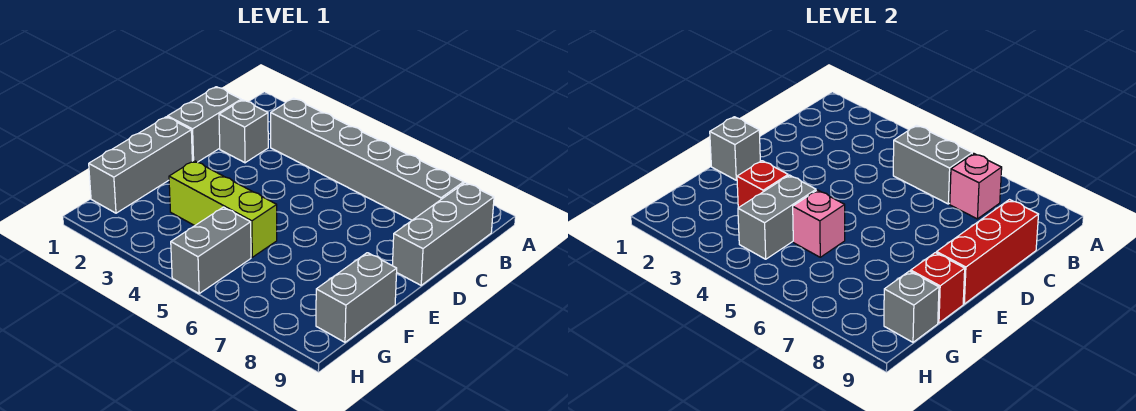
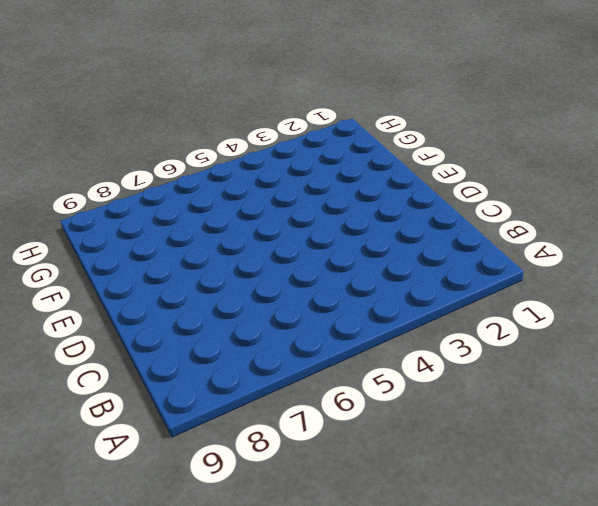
none -> grey brick B3:B8 level 1
none -> grey brick B9:D9 level 1
none -> grey brick C1:D1 level 1

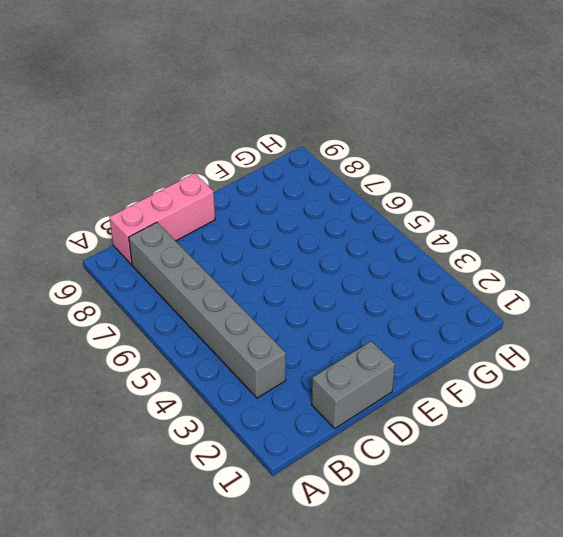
pink brick B9:D9 level 1 -> grey brick B9:D9 level 1
none -> grey brick C2 level 1
none -> grey brick E1:G1 level 1
none -> lime brick F3:F5 level 1

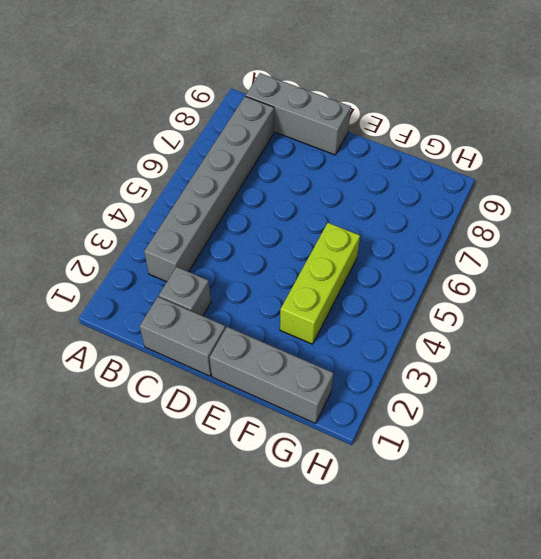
none -> grey brick F9:G9 level 1
none -> grey brick G5:H5 level 1
none -> grey brick B5:B6 level 2

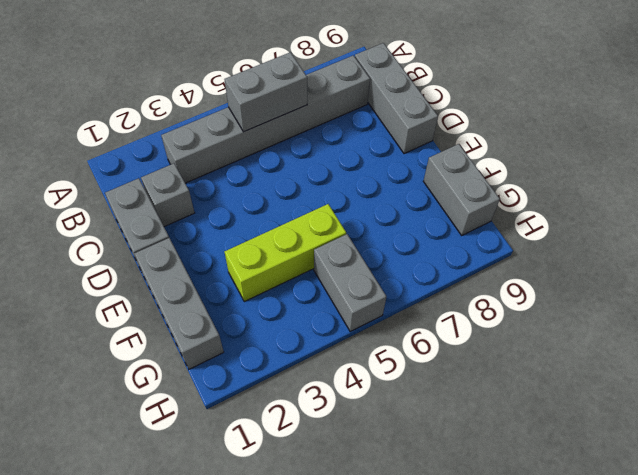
none -> pink brick B7 level 2
none -> red brick C9:E9 level 2
none -> grey brick E1 level 2

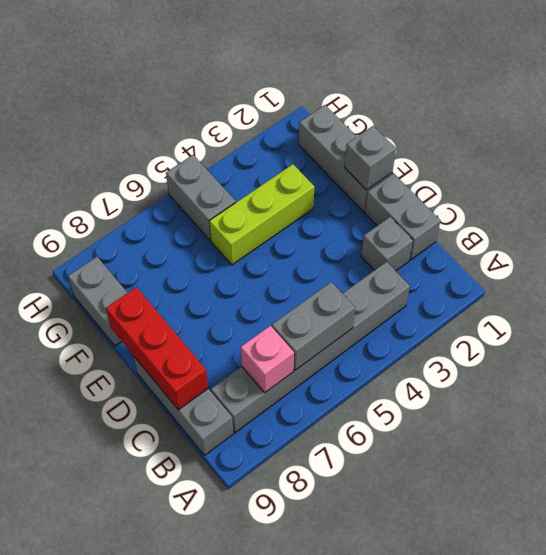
none -> red brick F3 level 2
none -> grey brick F4:G4 level 2
none -> pink brick F5 level 2

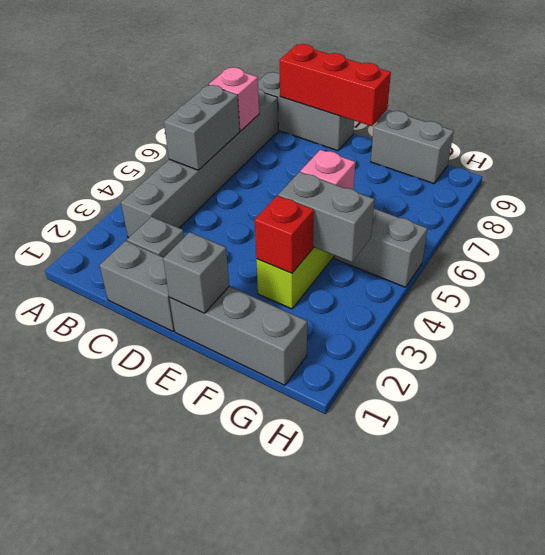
none -> red brick F9 level 2
none -> grey brick G9 level 2

